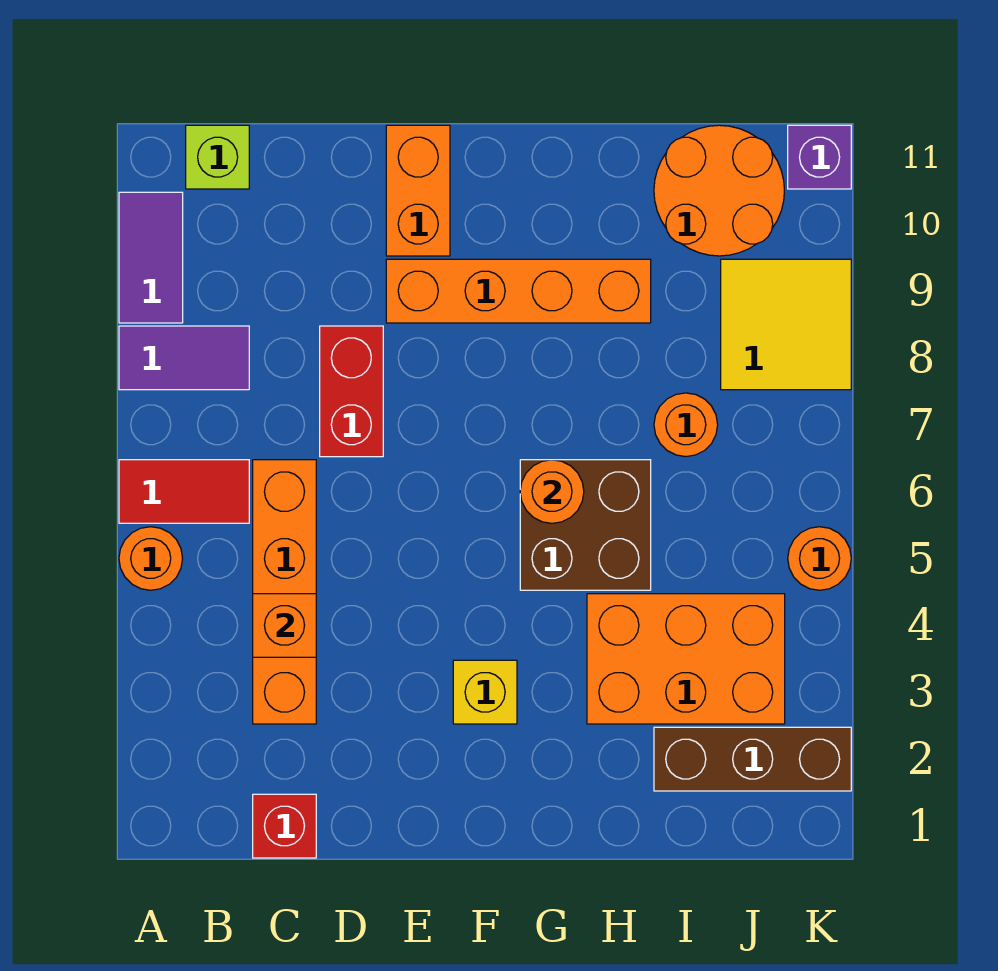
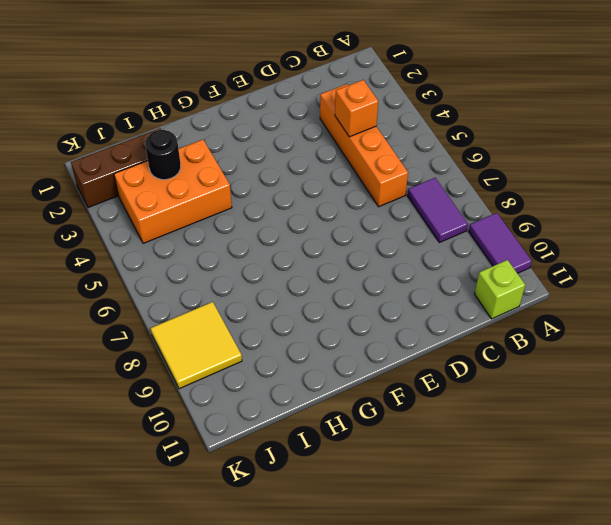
purple tile B7:B8 level 1 -> purple tile A8:B8 level 1
black round brick I3 level 2 -> none
none -> orange round brick A5 level 1
none -> red tile A6:B6 level 1
none -> red brick C1 level 1

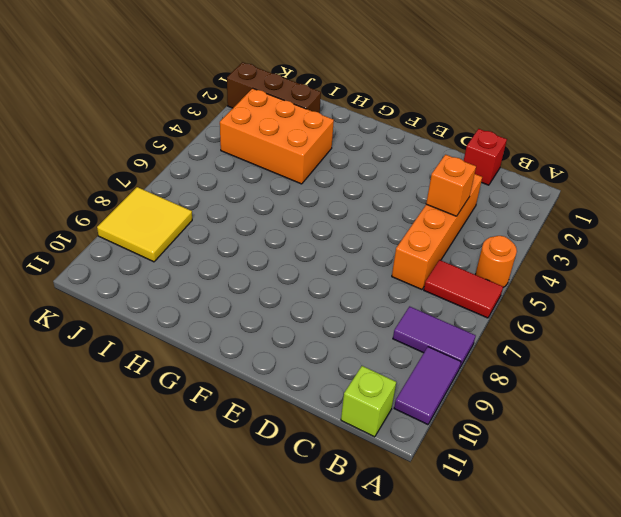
none -> red brick D7:D8 level 1
none -> orange brick E9:H9 level 1
none -> orange brick E10:E11 level 1

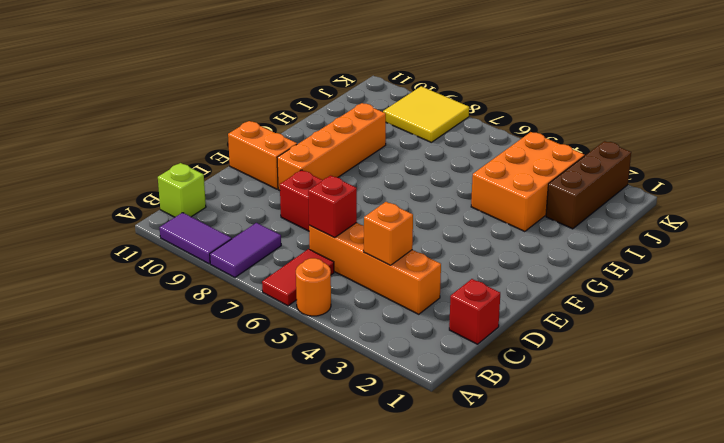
red brick C6 level 2 -> none
none -> yellow brick F3 level 1
none -> brown brick G5:H6 level 1
none -> orange round brick I7 level 1

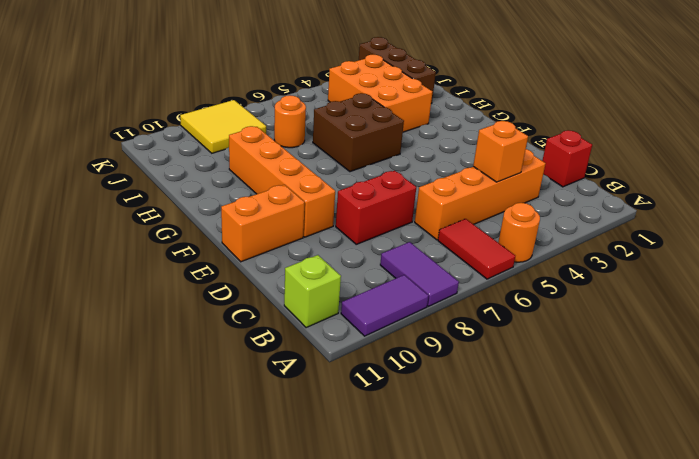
none -> yellow brick F3 level 1
none -> orange round brick I10:J11 level 1
none -> orange round brick K5 level 1

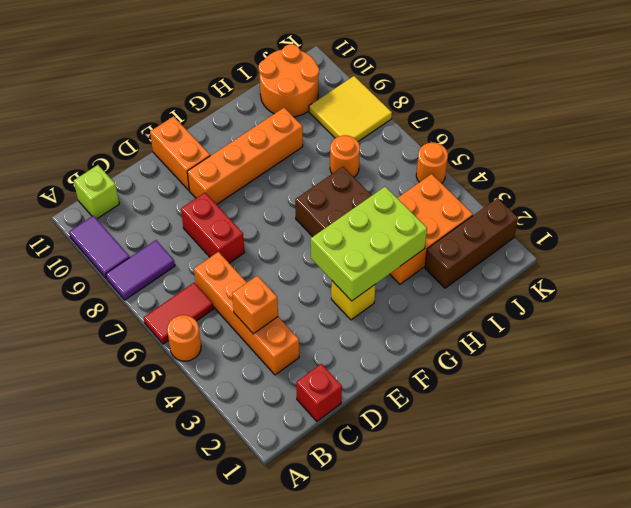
lime brick F3:H4 level 2 -> none
none -> purple brick K11 level 1
none -> orange round brick G6 level 2

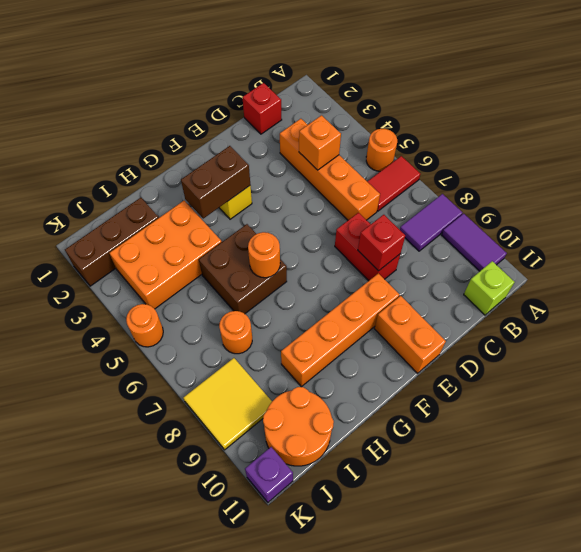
red brick D8 level 2 -> none
brown brick F3:G3 level 2 -> none

